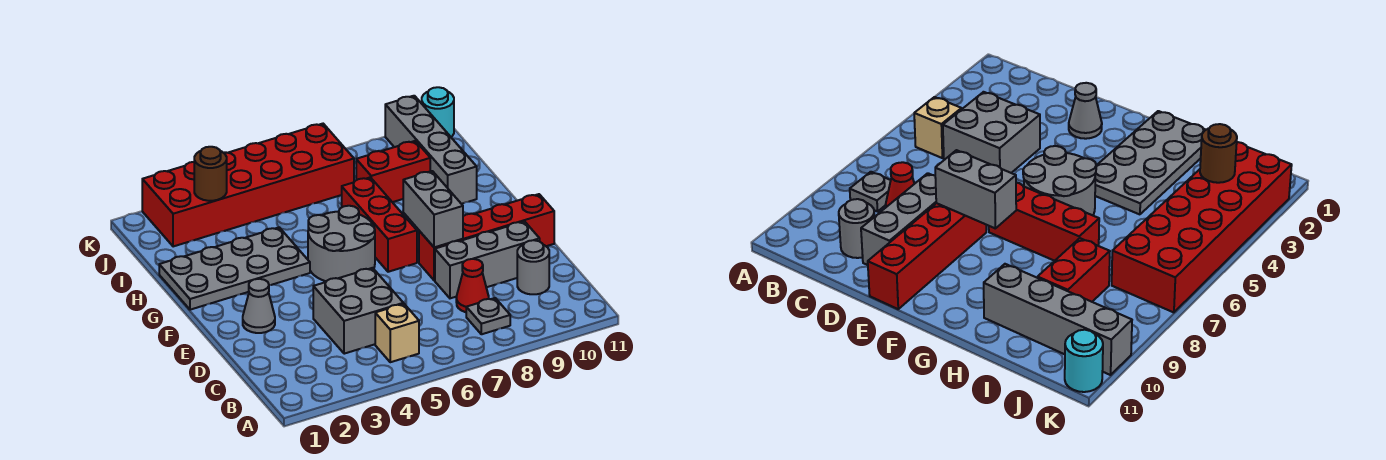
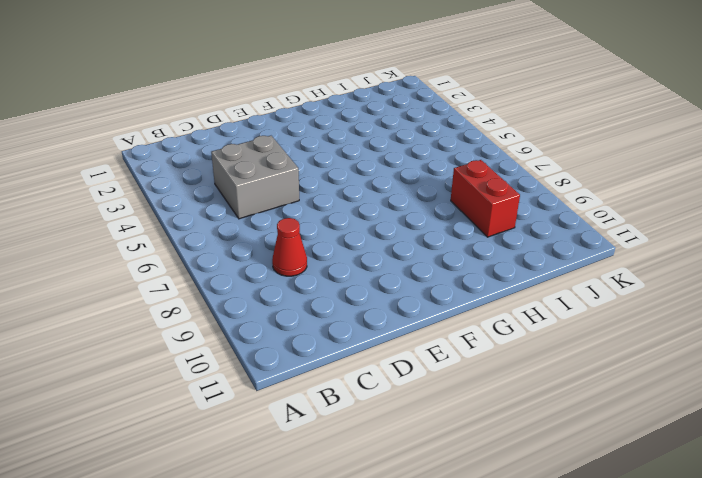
none -> tan brick B5 level 1
none -> grey plate B8 level 1
none -> grey round brick C10 level 1

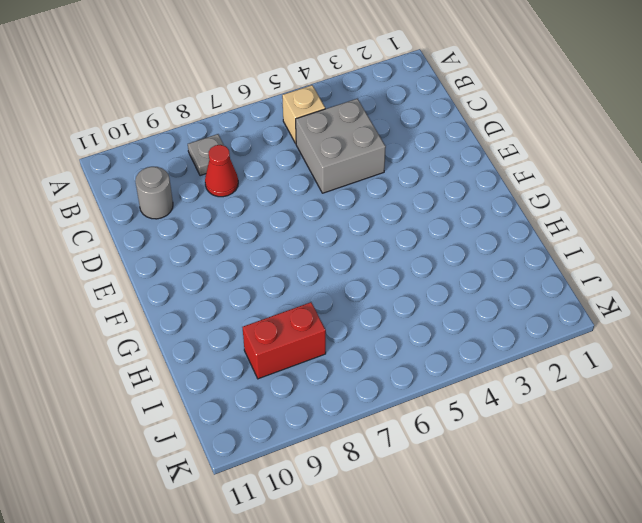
none -> grey brick D8:D10 level 1
none -> grey cone E2 level 1
none -> red brick E8:E11 level 1

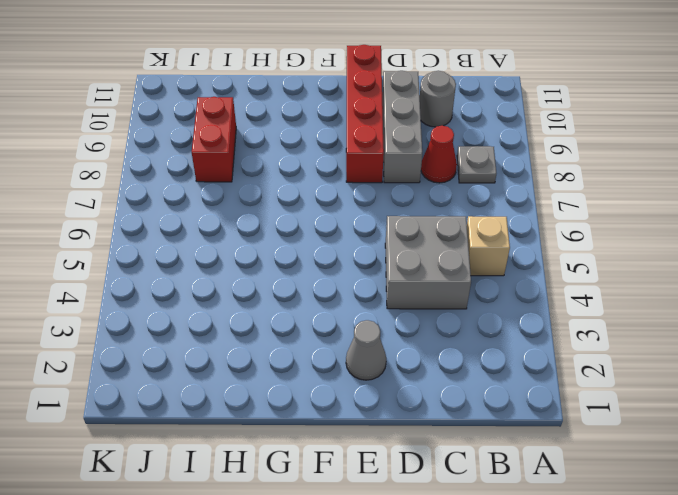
none -> grey round brick F5:G6 level 1
none -> red brick F7:H7 level 1
none -> grey plate G1:H4 level 1

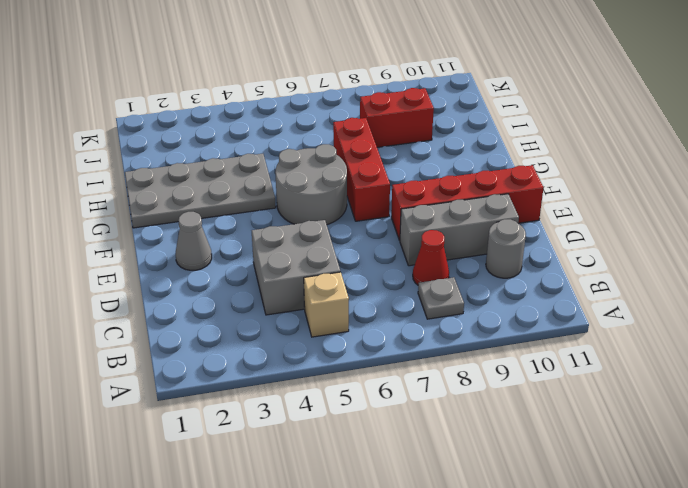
none -> grey brick H10:K10 level 1
none -> red brick J2:K7 level 1
none -> cyan round brick K11 level 1

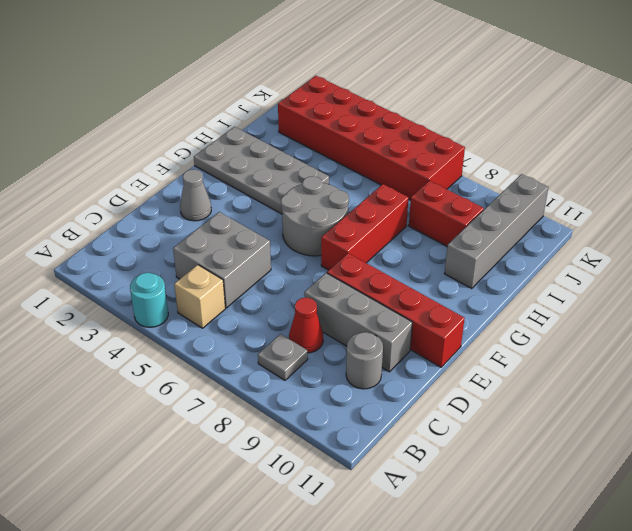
cyan round brick A4 level 1 -> cyan round brick K11 level 1
none -> grey brick E8:F8 level 2
none -> brown round brick J3 level 2

